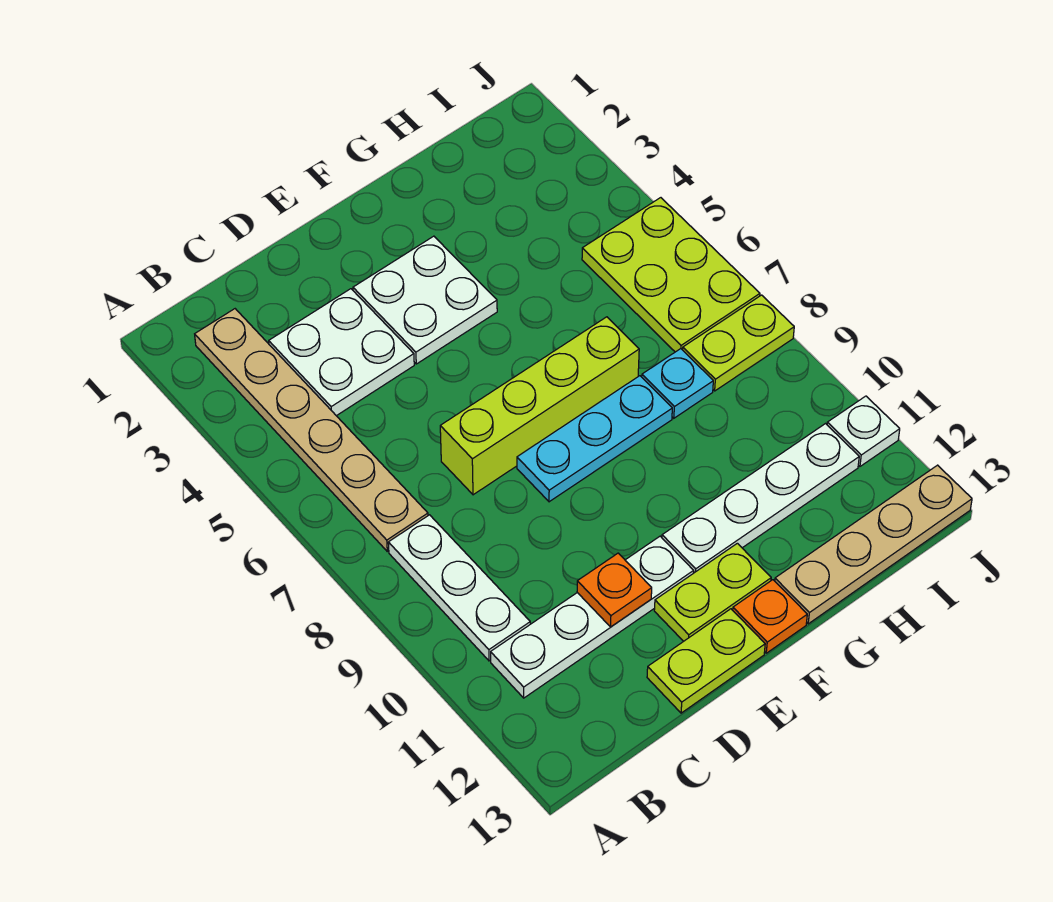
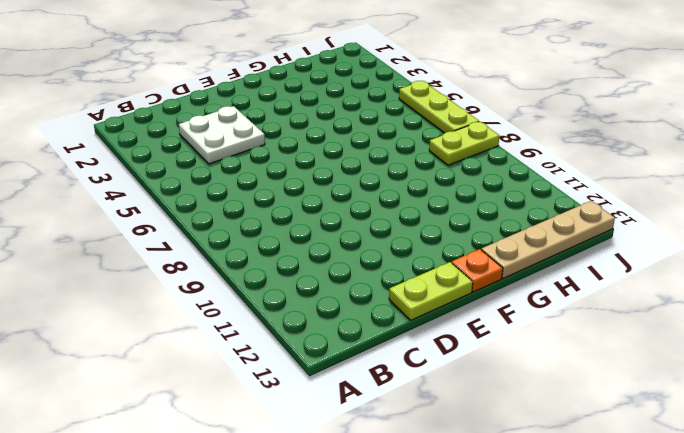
lime plate J5:J7 level 1 -> lime plate I5:J7 level 1
none -> tan plate B2:B7 level 1
none -> white plate B8:B10 level 1
none -> white plate B11:E11 level 1

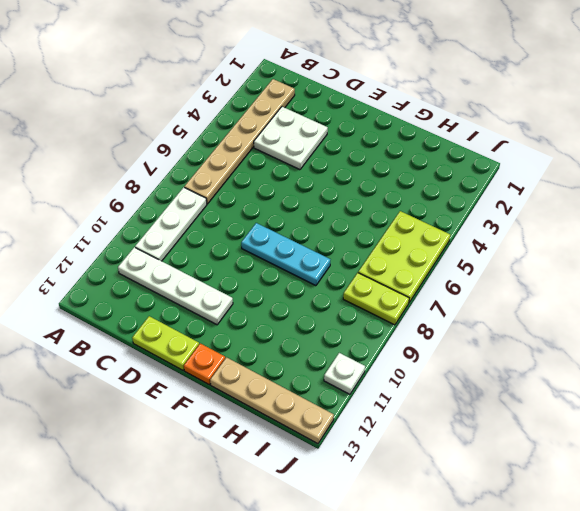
none -> lime brick D7:G7 level 1
none -> white plate E3:F4 level 1
none -> lime plate E12:F12 level 1

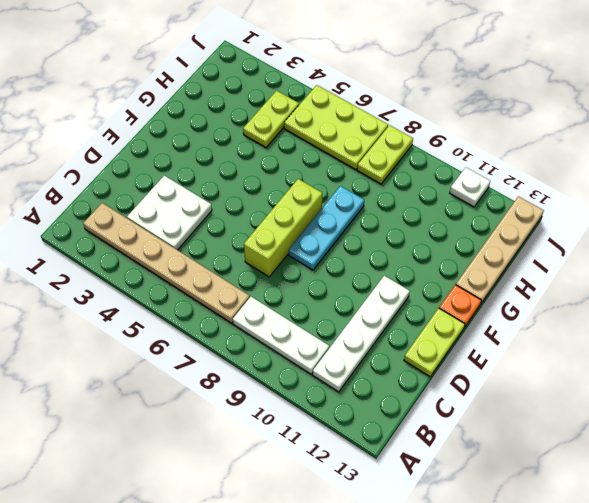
lime brick D7:F7 level 1 -> lime brick D7:G7 level 1
lime plate H4:I4 level 1 -> lime plate E12:F12 level 1
none -> white plate E3:F4 level 1
none -> white plate F11:I11 level 1
none -> cyan plate H8 level 1

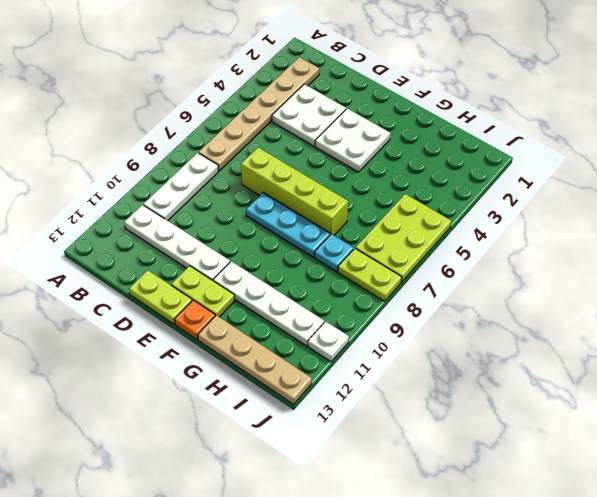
none -> orange plate D11 level 2

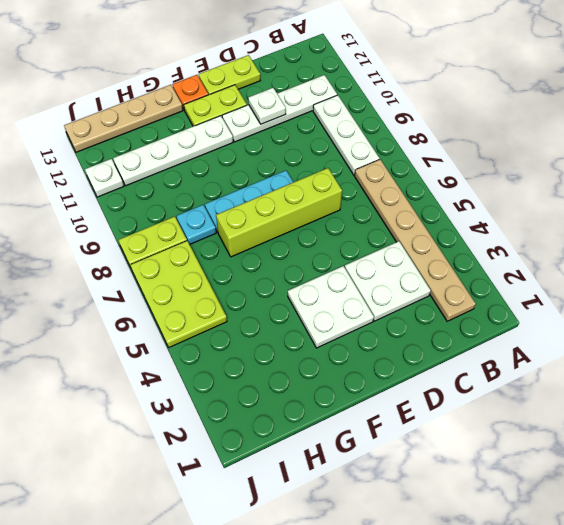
white plate D11 level 2 -> orange plate D11 level 2

